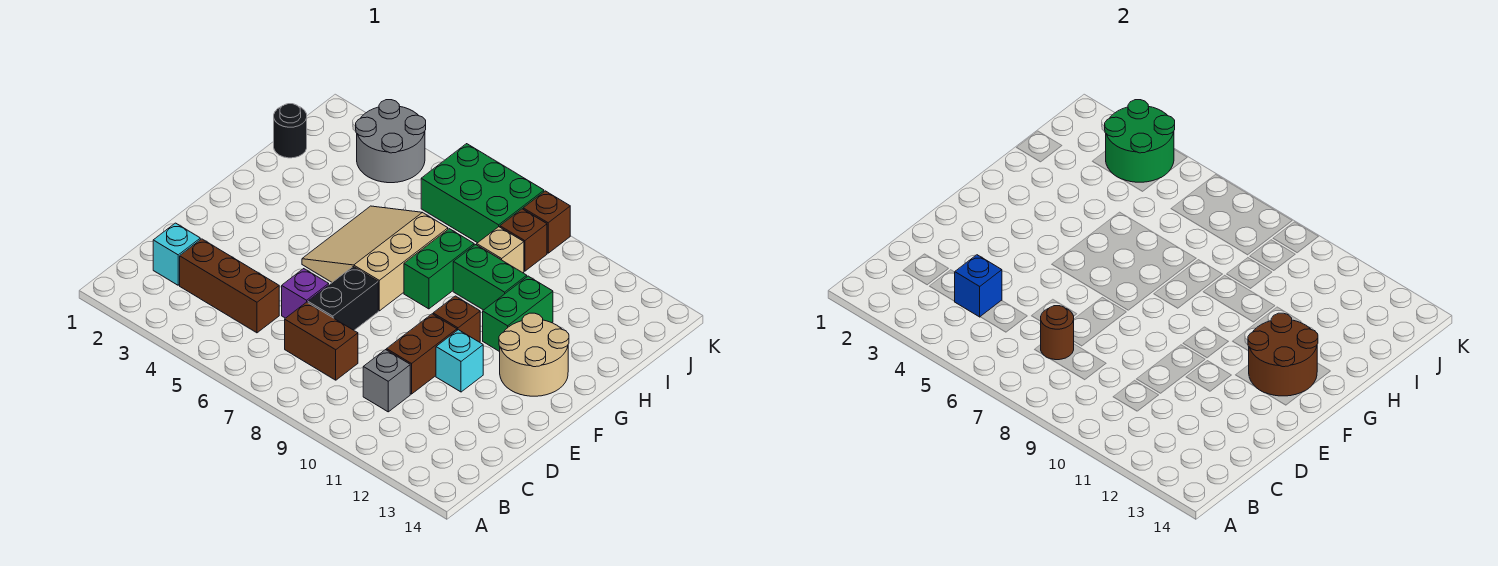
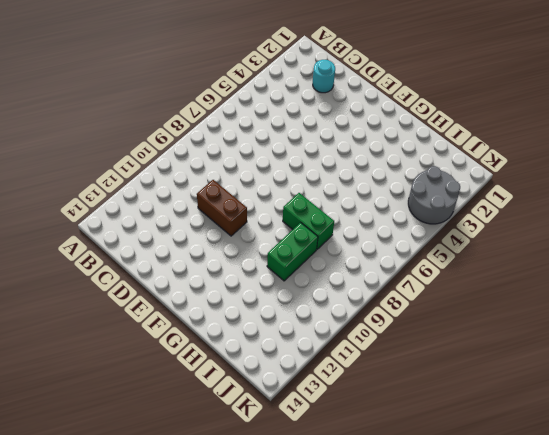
cyan round brick C2 level 1 -> cyan brick C2 level 1
none -> brown brick C3:C5 level 1
none -> brown brick C7:C8 level 1
none -> grey brick C10 level 1

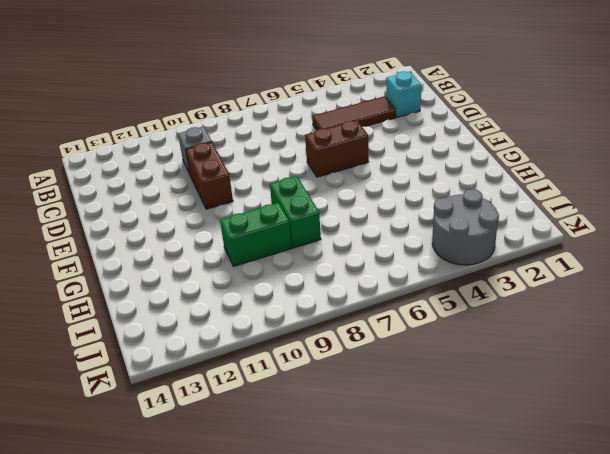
brown tile C3:C5 level 1 -> brown brick C3:C5 level 1
brown brick E5:E6 level 1 -> brown brick C7:C8 level 1
none -> purple brick D6 level 1
none -> black brick D7:E7 level 1
none -> cyan brick E11 level 1

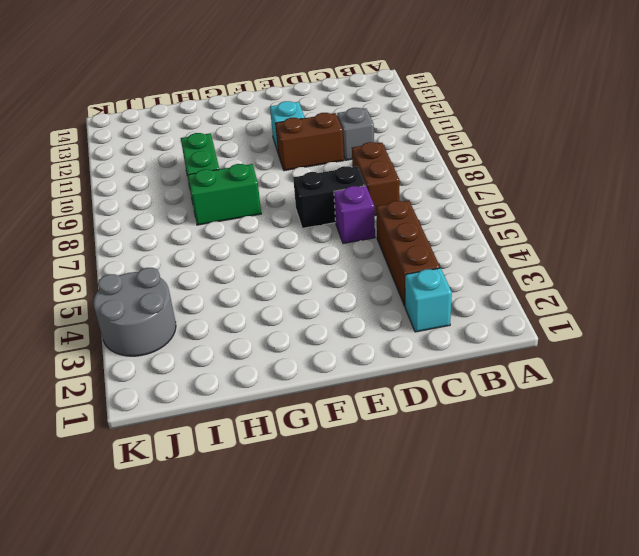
none -> tan slope F5:H7 level 1 top 7
none -> brown brick F10 level 1
none -> tan round brick F12:G13 level 1

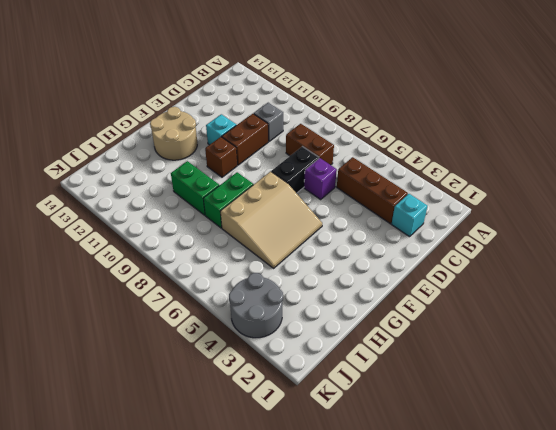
none -> green brick G11:H11 level 1
none -> black round brick I1 level 1
none -> tan brick I9 level 1

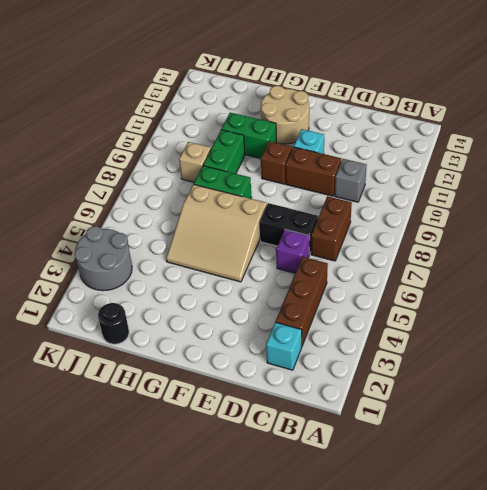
none -> green brick J6:K8 level 1
none -> brown brick J9 level 1
none -> brown brick K9 level 1

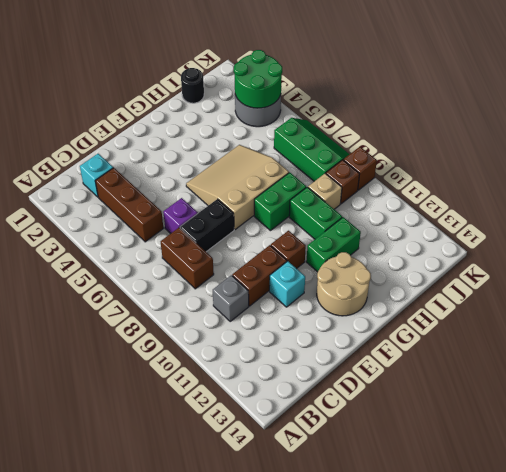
green slope J6:K8 level 1 top J -> green brick J6:K8 level 1
none -> blue brick C4 level 2
none -> brown round brick C7 level 2
none -> brown round brick F12:G13 level 2

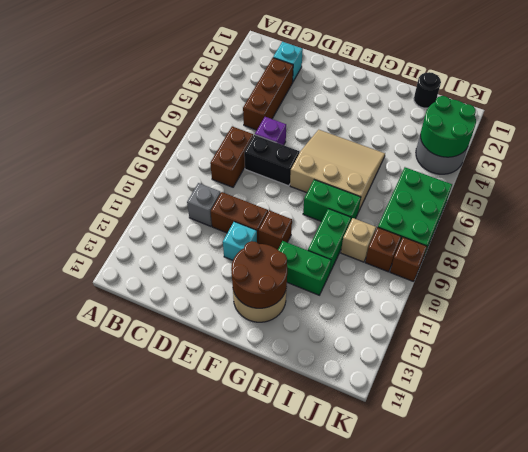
none -> blue brick C4 level 2
none -> brown round brick C7 level 2

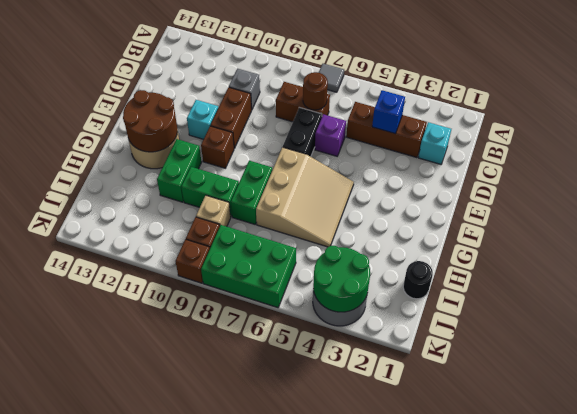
grey tile A7 level 1 -> none

